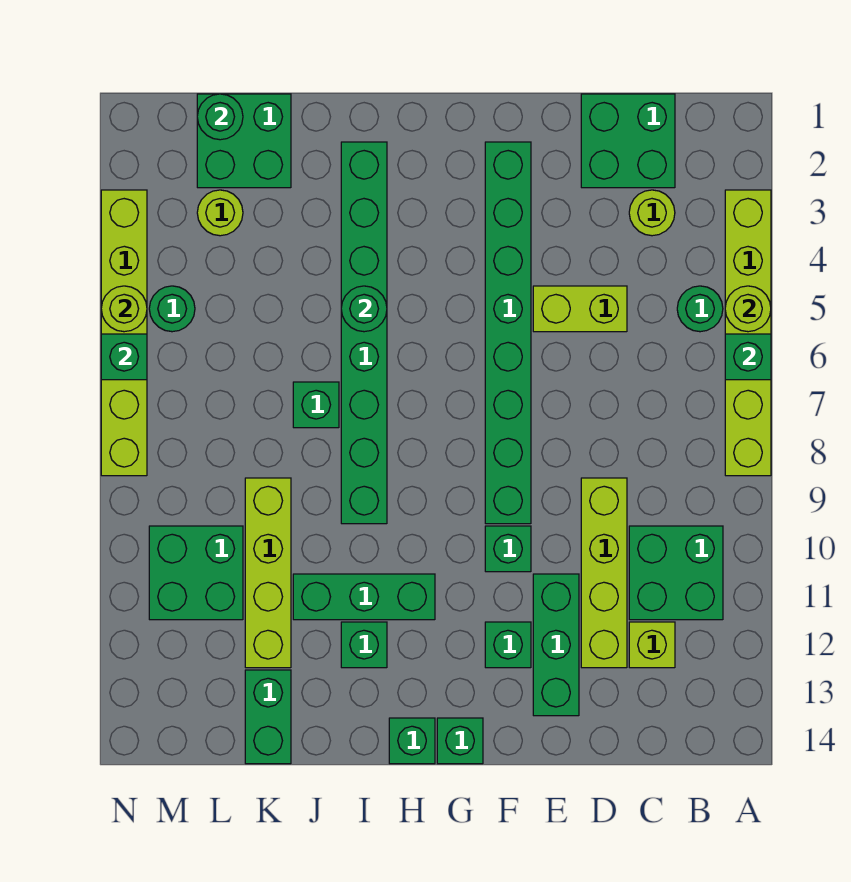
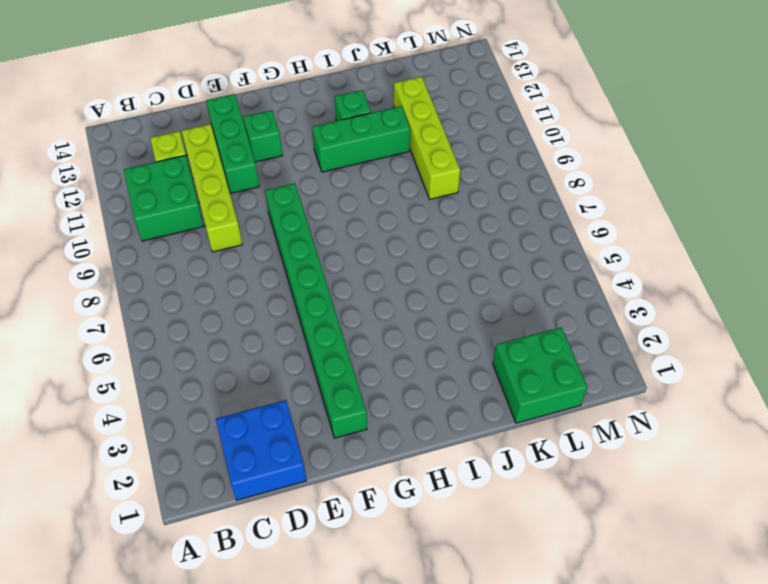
blue brick C1:D2 level 1 -> green brick C1:D2 level 1
none -> lime brick A3:A8 level 1
none -> green round brick B5 level 1
none -> lime round brick C3 level 1
none -> lime brick D5:E5 level 1

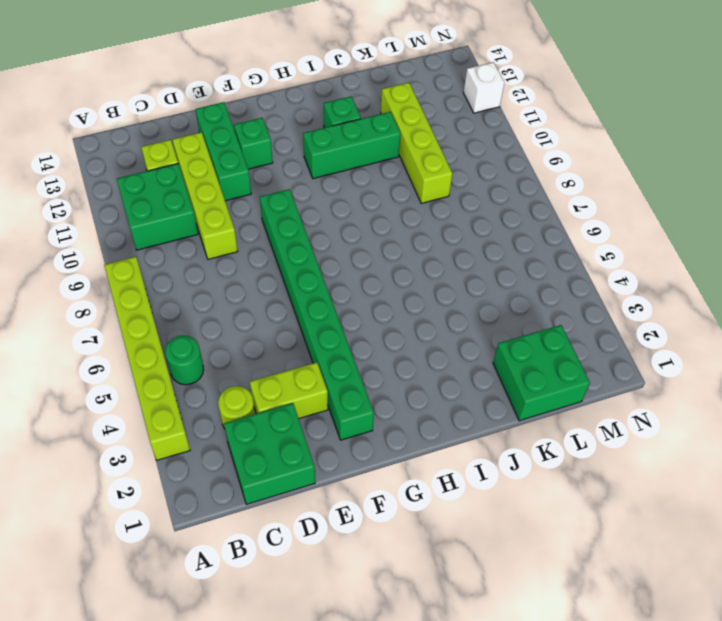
lime brick D3:E3 level 1 -> lime brick D5:E5 level 1
white brick N12 level 1 -> none
none -> green brick F10 level 1
none -> green brick G14 level 1
none -> green brick H14 level 1
none -> green brick I2:I9 level 1

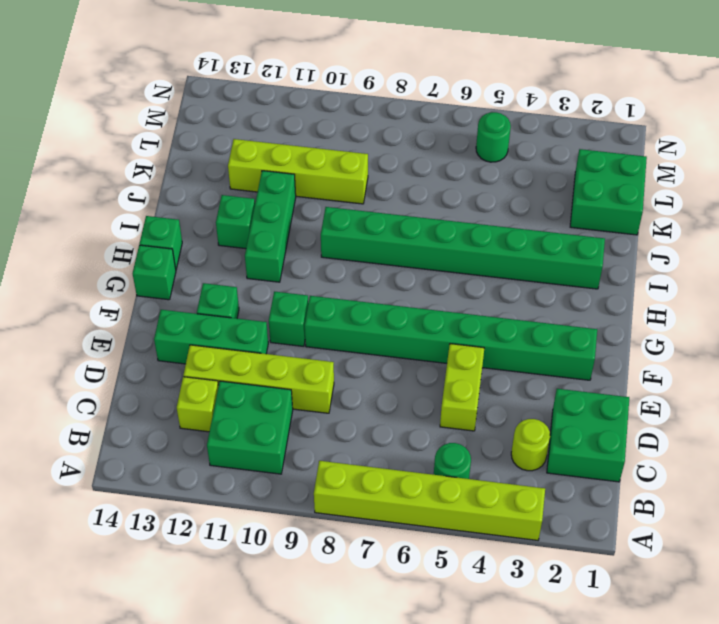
none -> green brick J7 level 1
none -> green brick K13:K14 level 1
none -> lime round brick L3 level 1
none -> green brick L10:M11 level 1

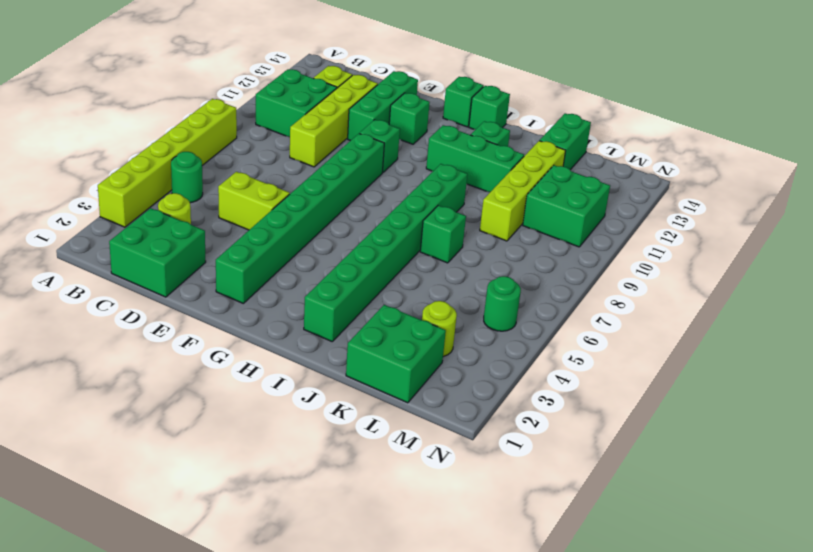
none -> lime brick N3:N8 level 1
none -> lime round brick A5 level 2
none -> green brick A6 level 2
none -> green round brick I5 level 2

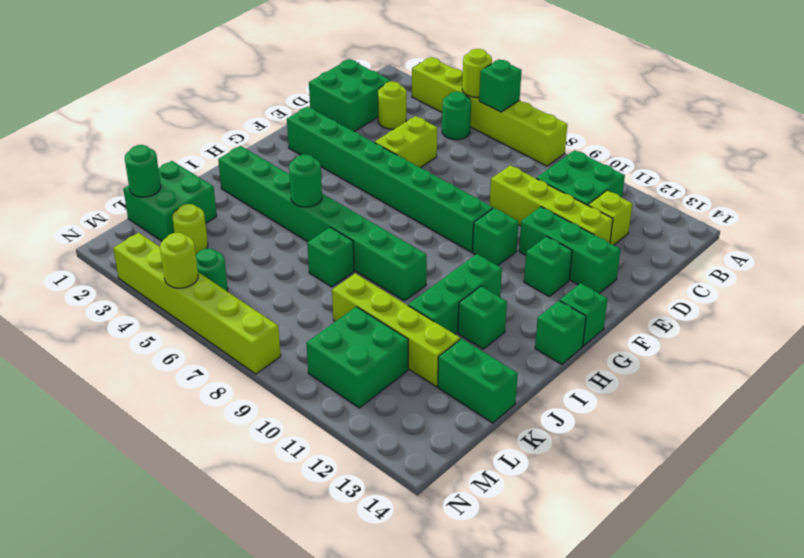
none -> green brick N6 level 2

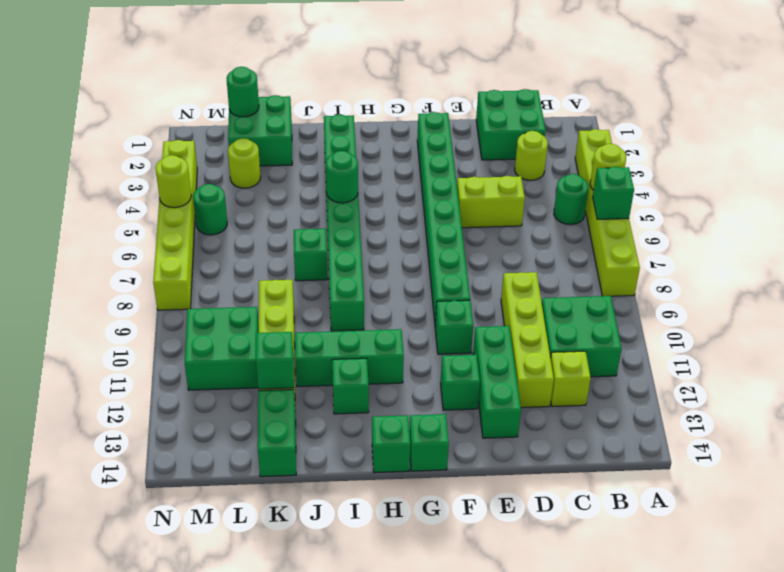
green brick K12 level 2 -> green brick N6 level 2

